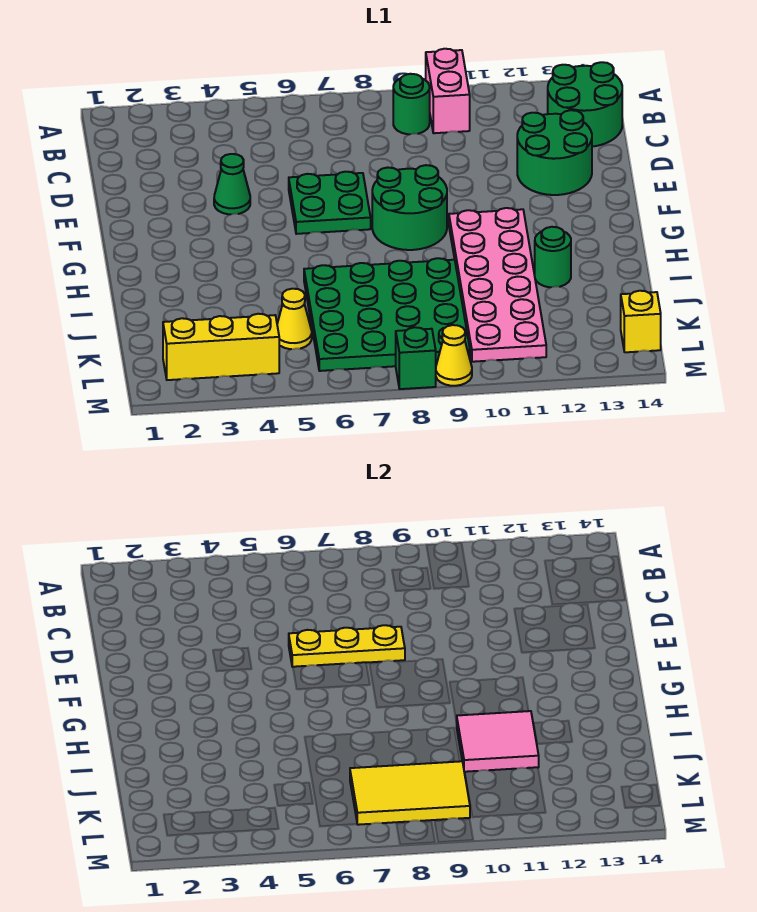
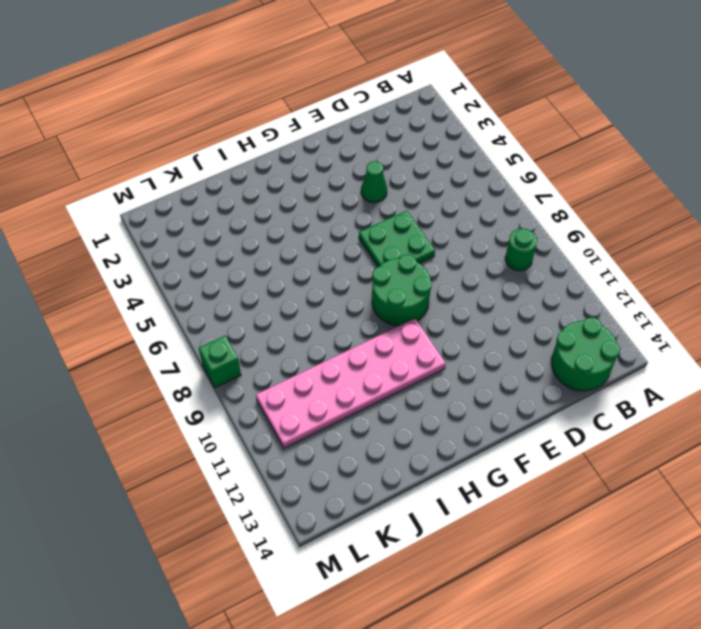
none -> pink brick A10:B10 level 1
none -> green round brick D12:E13 level 1
none -> green plate I6:L9 level 1

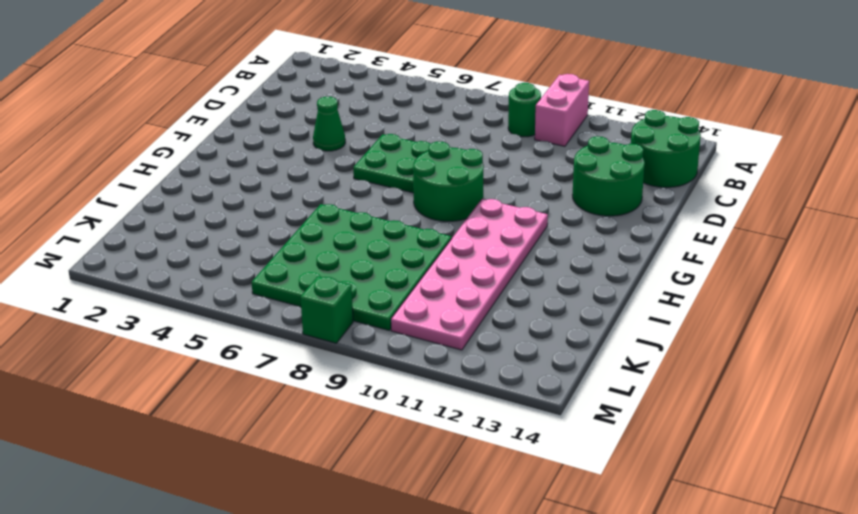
none -> green round brick I12 level 1
none -> yellow cone K5 level 1
none -> yellow brick L2:L4 level 1

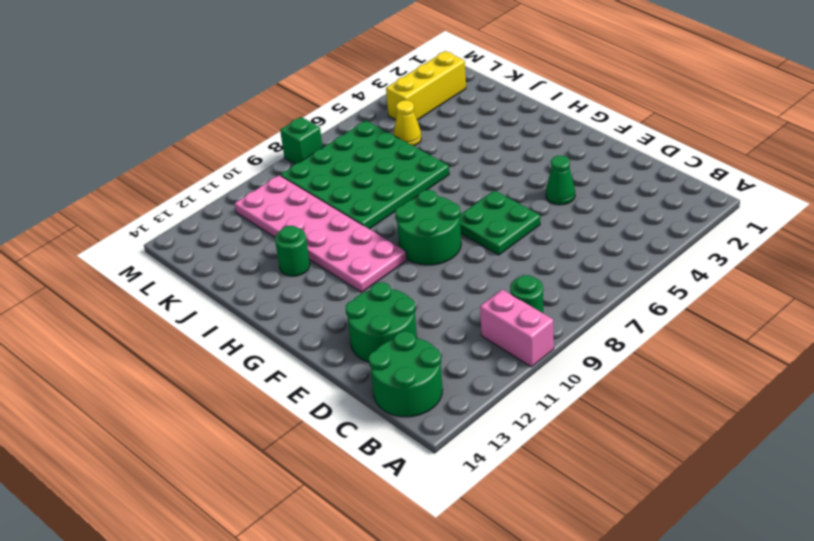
none -> yellow brick L14 level 1
none -> yellow cone M9 level 1
none -> yellow plate E6:E8 level 2

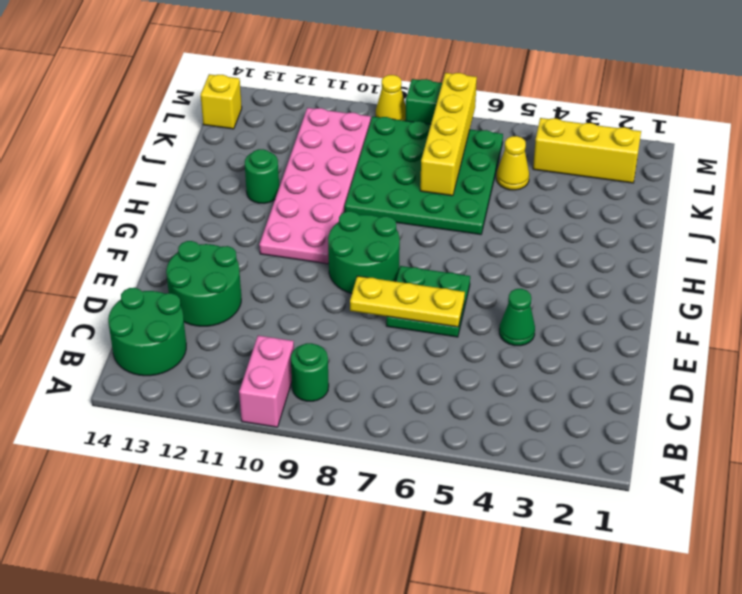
yellow brick J7:M7 level 2 -> yellow tile K7:L9 level 2
none -> pink tile I10:J11 level 2

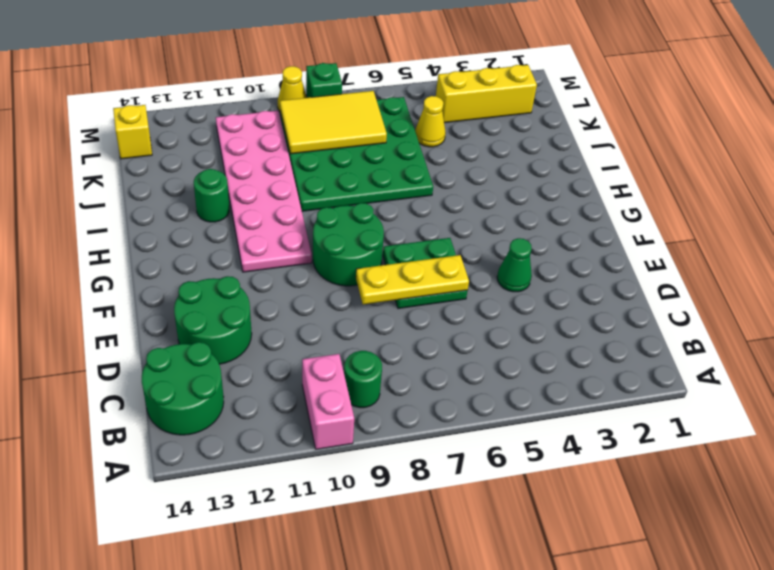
none -> pink tile I10:J11 level 2

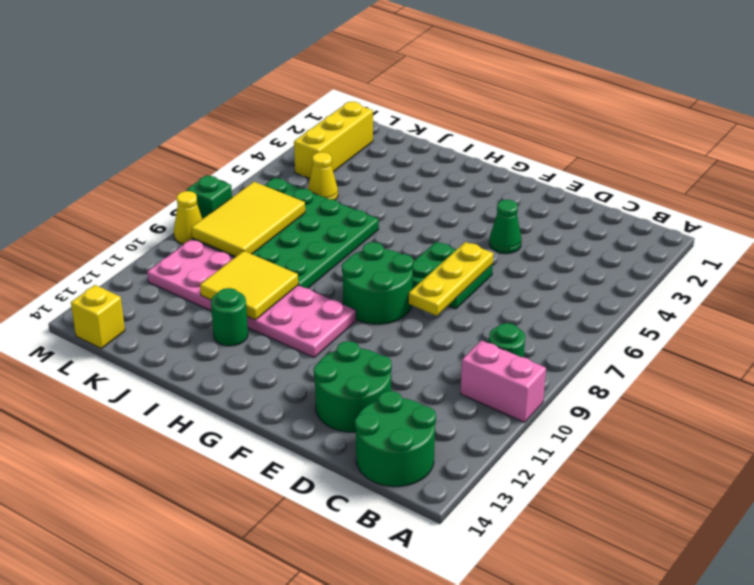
yellow tile I10:J11 level 2 -> pink tile I10:J11 level 2

